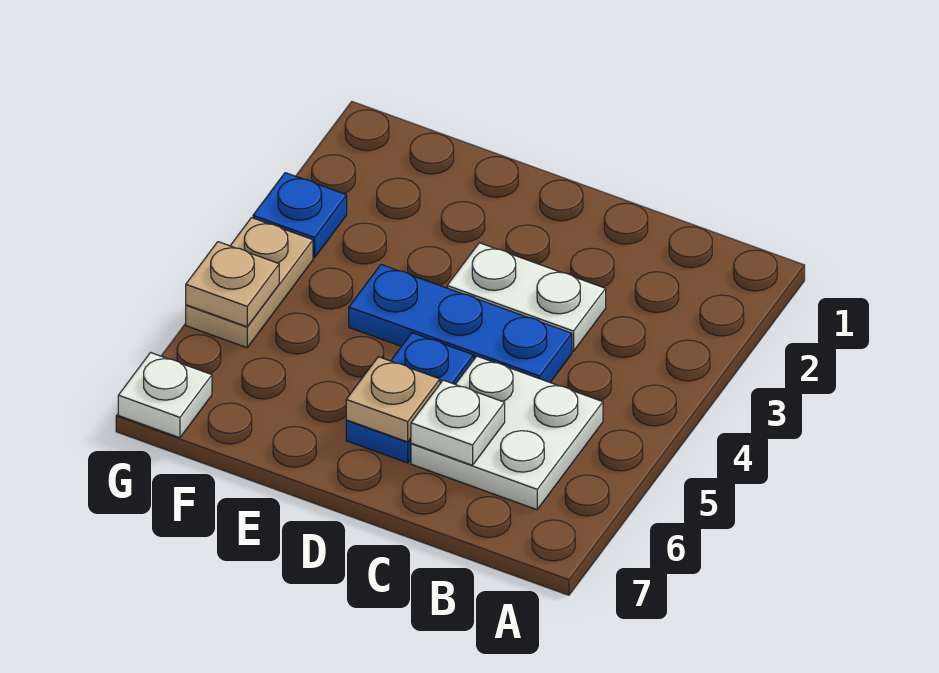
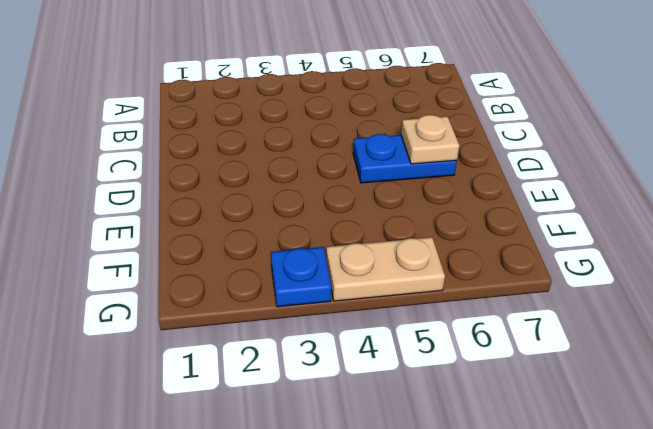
none -> white plate B5:C6 level 1
none -> white plate C3:D3 level 1

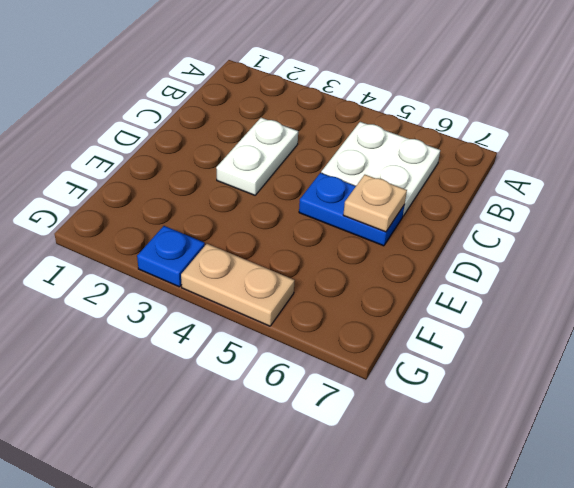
none -> blue plate C4:E4 level 1
none -> white plate G7 level 1

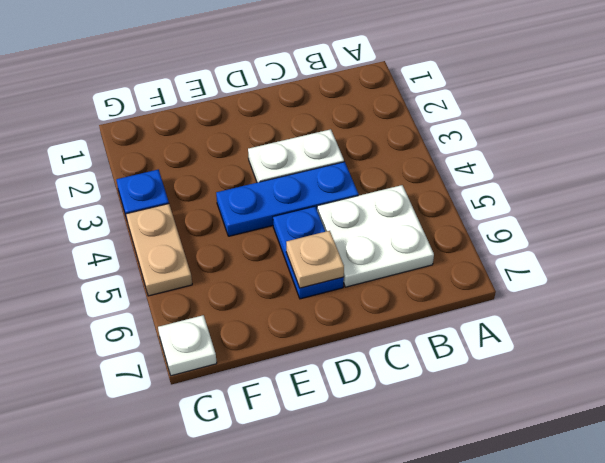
none -> white plate C6 level 2
none -> tan plate G5 level 2

